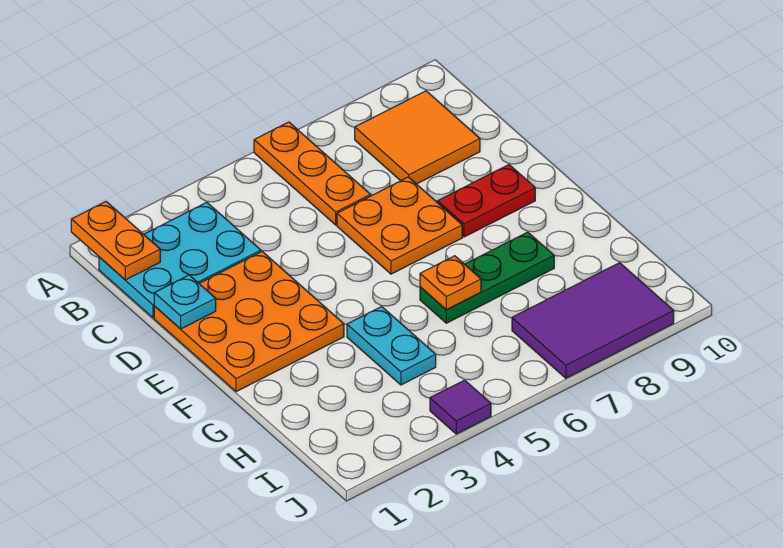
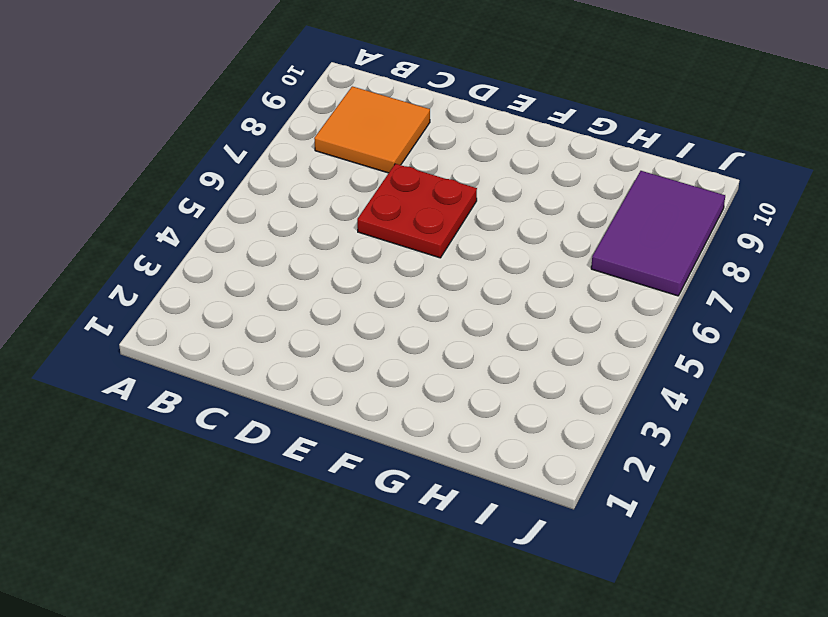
red plate D6:E7 level 1 -> orange plate D6:E7 level 1
none -> orange plate A6:C6 level 1
none -> cyan plate B1:C3 level 1
none -> orange plate D1:F3 level 1

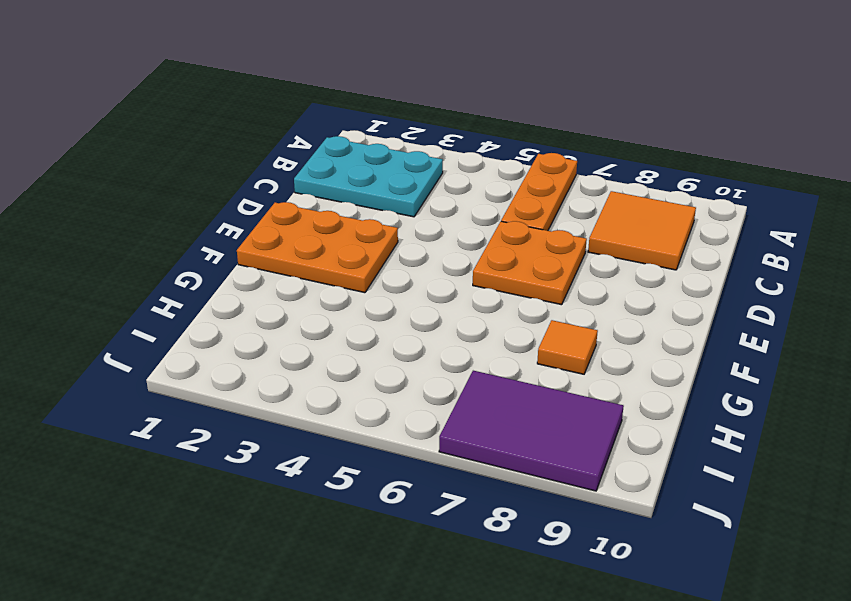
orange plate E1:F3 level 1 -> orange plate D1:F3 level 1
orange tile G8 level 1 -> green plate G6:G8 level 1
none -> red plate E8:E9 level 1
none -> cyan plate G4:H4 level 1
none -> purple tile J4 level 1

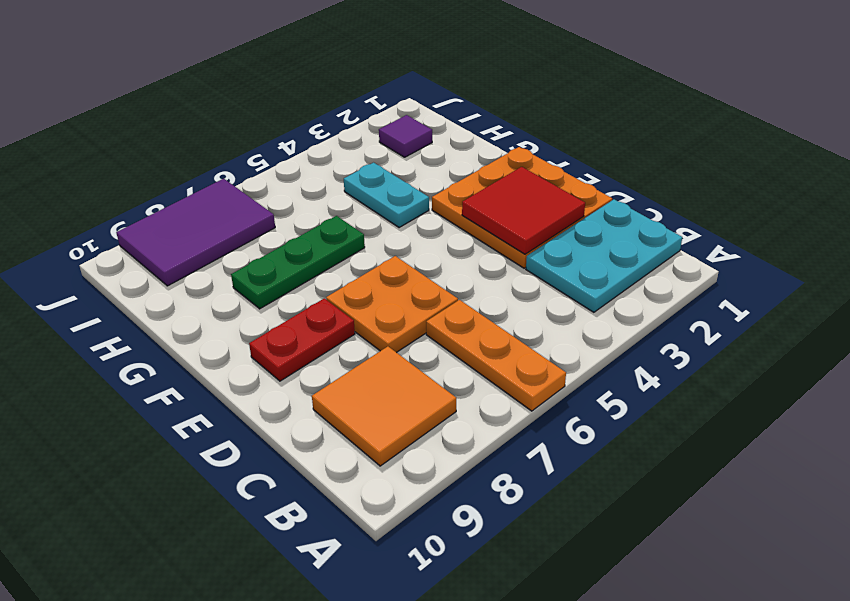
red tile D2:E3 level 2 -> none
purple tile I2 level 1 -> purple tile J4 level 1
none -> orange plate A1:B1 level 2
none -> cyan plate D1 level 2
none -> orange plate G6 level 2

